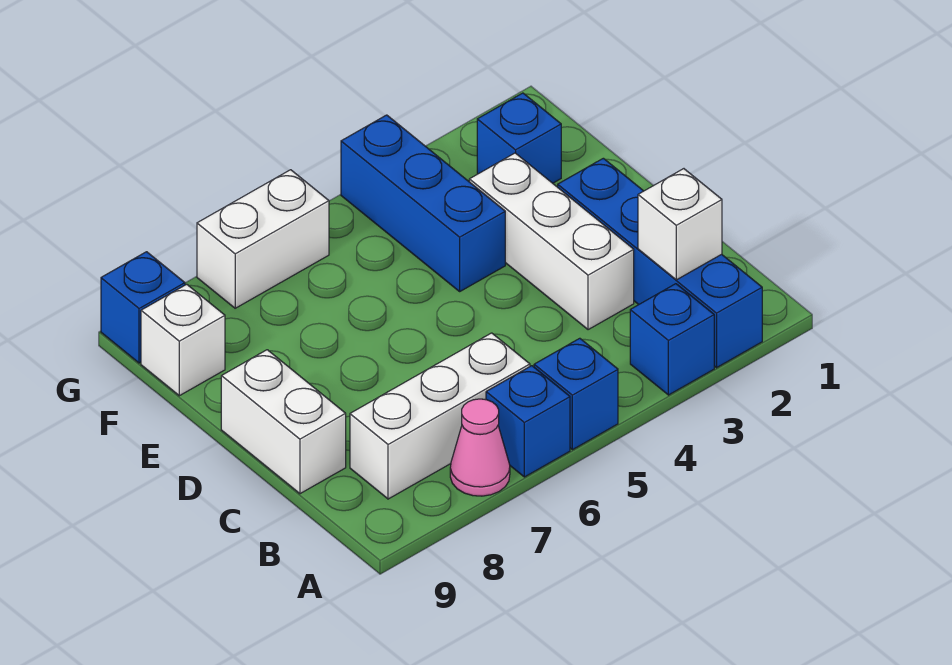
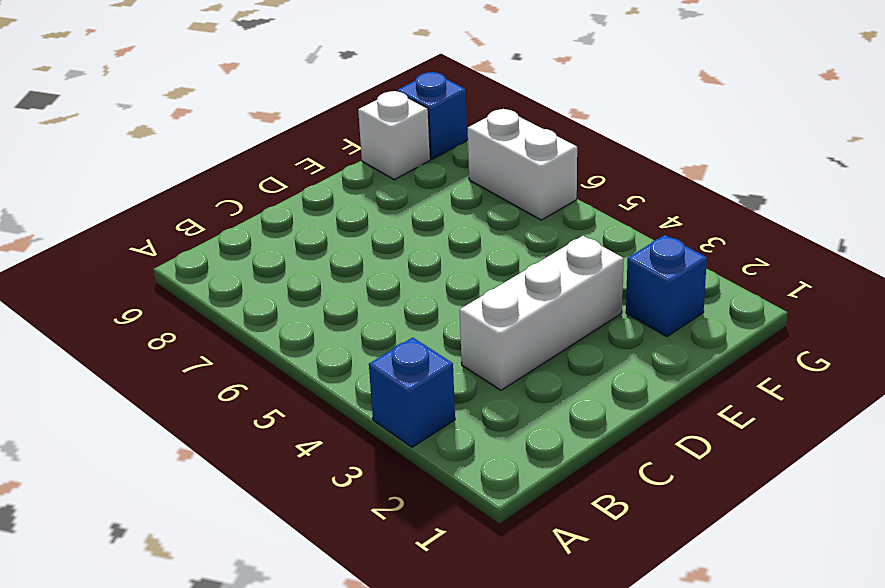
none -> blue brick A2:D2 level 1
none -> blue brick A5 level 1
none -> blue brick A6 level 1

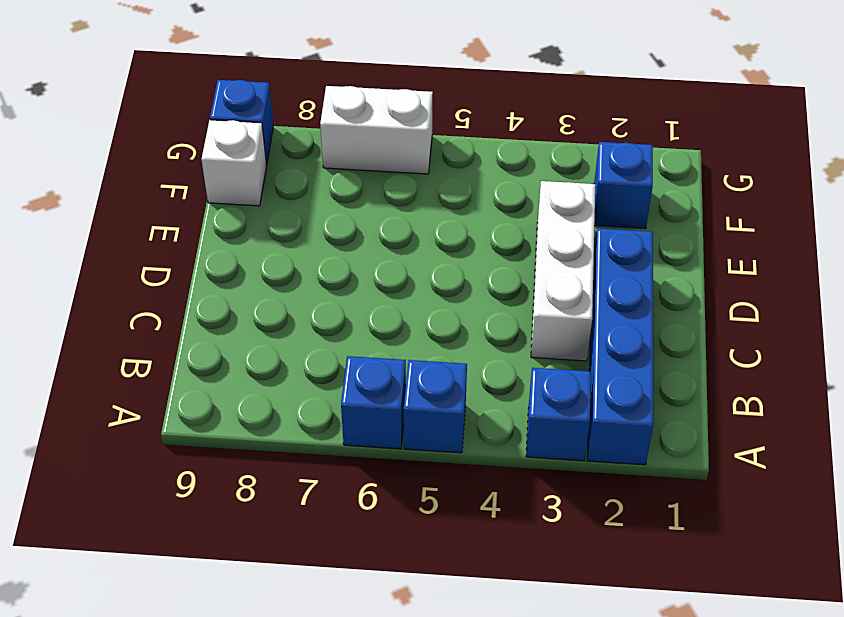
none -> pink cone A7 level 1
none -> white brick B6:B8 level 1
none -> white brick C9:D9 level 1

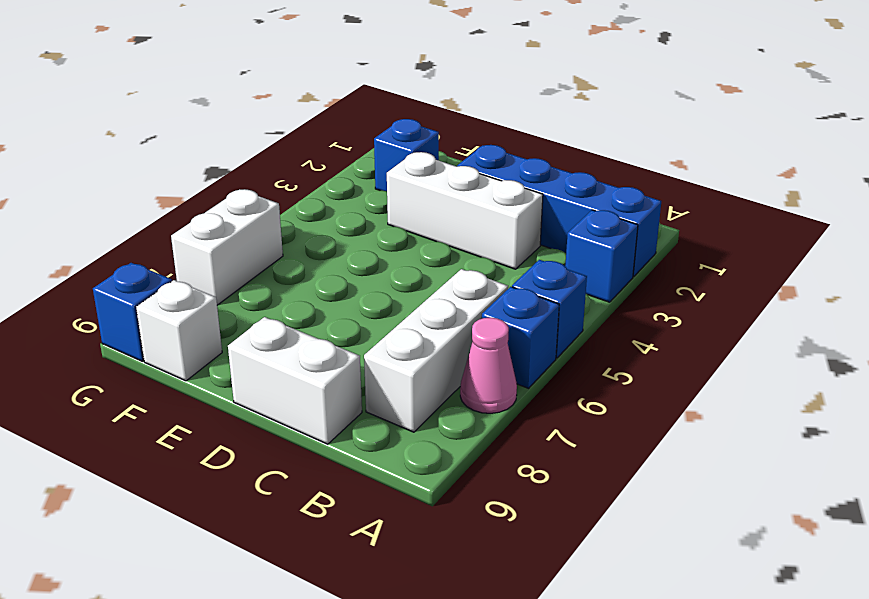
none -> blue brick E4:G4 level 1
none -> white brick B2 level 2

